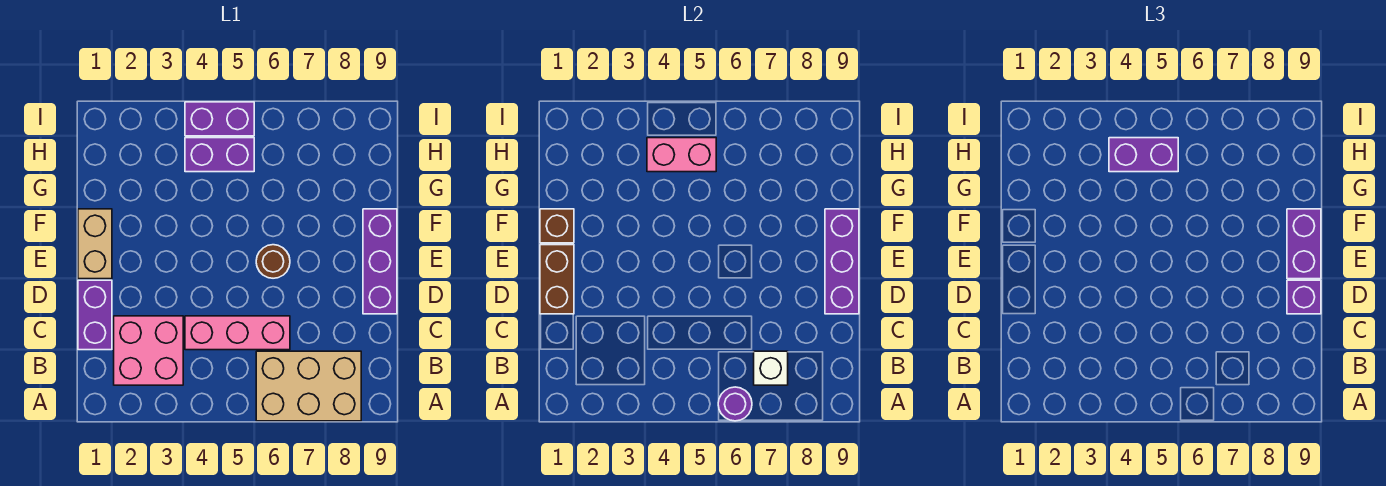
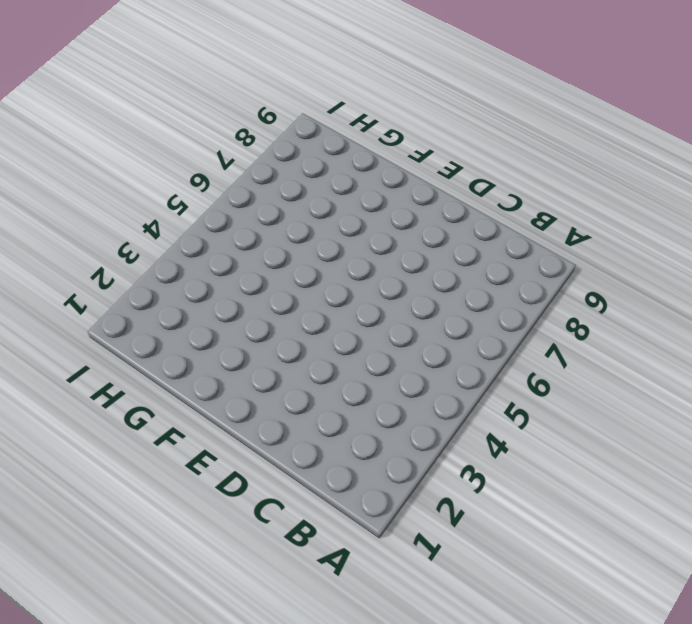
none -> tan brick A6:B8 level 1
none -> pink brick B2:C3 level 1
none -> purple brick C1:D1 level 1

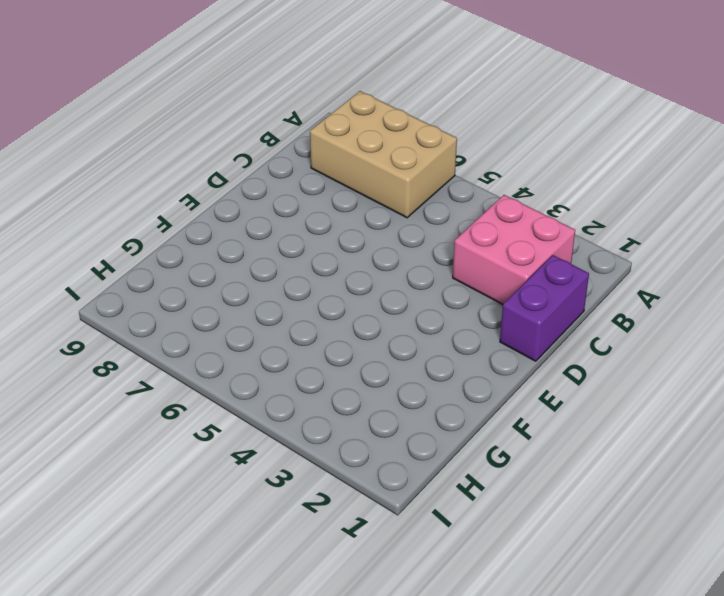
none -> pink brick C4:C6 level 1
none -> purple brick D9:F9 level 1
none -> tan brick E1:F1 level 1

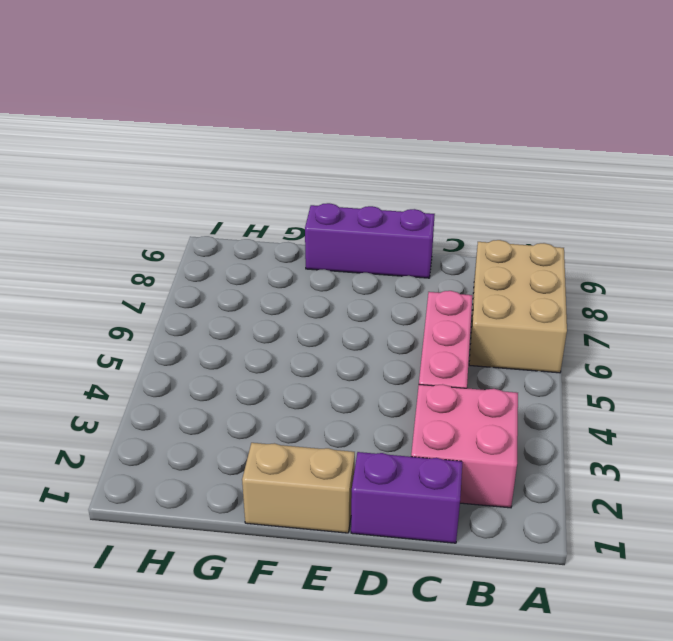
none -> brown round brick E6 level 1
none -> purple brick H4:H5 level 1
none -> purple brick I4:I5 level 1

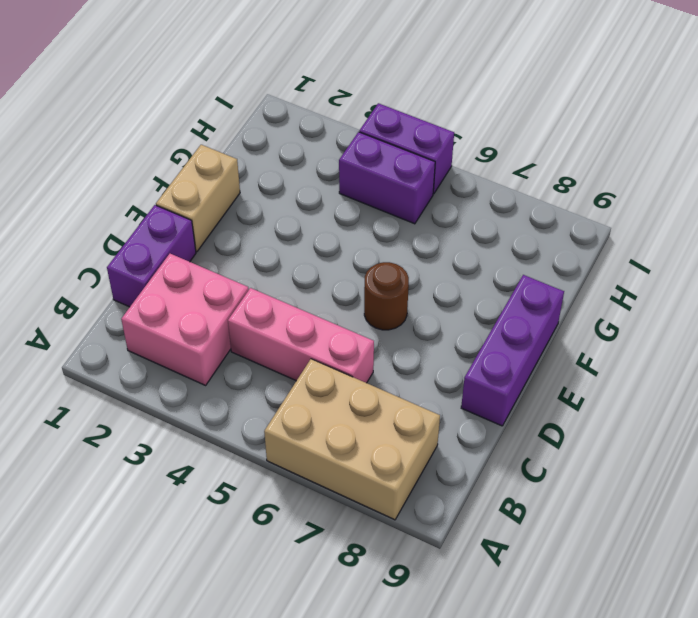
none -> purple round brick A6 level 2
none -> white brick B7 level 2
none -> brown brick D1:E1 level 2

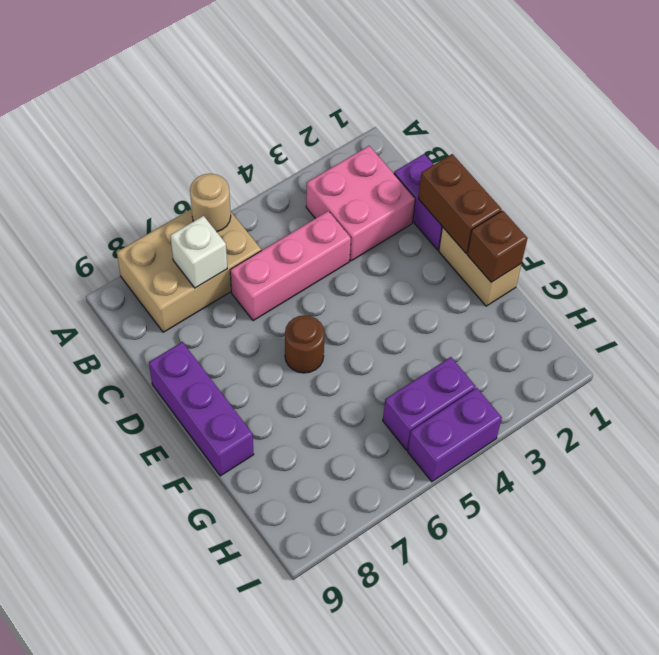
tan round brick A6 level 2 -> purple round brick A6 level 2
none -> purple brick D9:F9 level 2
none -> pink brick H4:H5 level 2
none -> purple brick D9 level 3

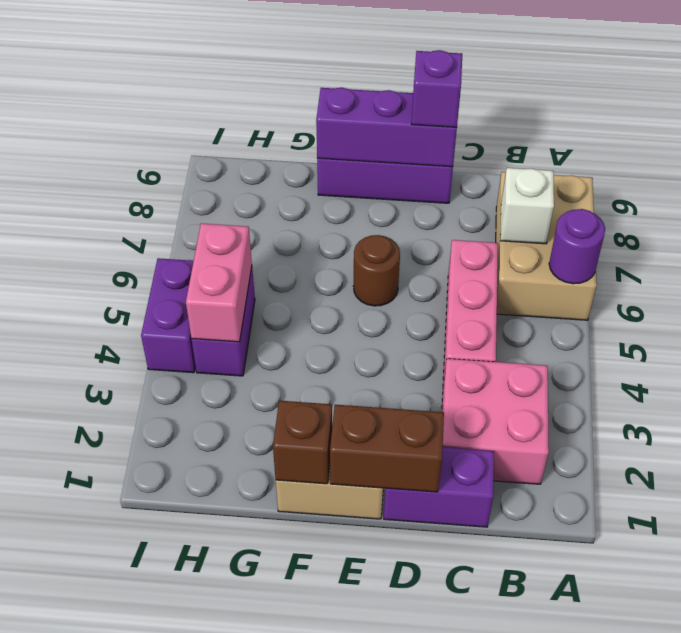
none -> purple brick E9:F9 level 3
none -> purple brick H4:H5 level 3

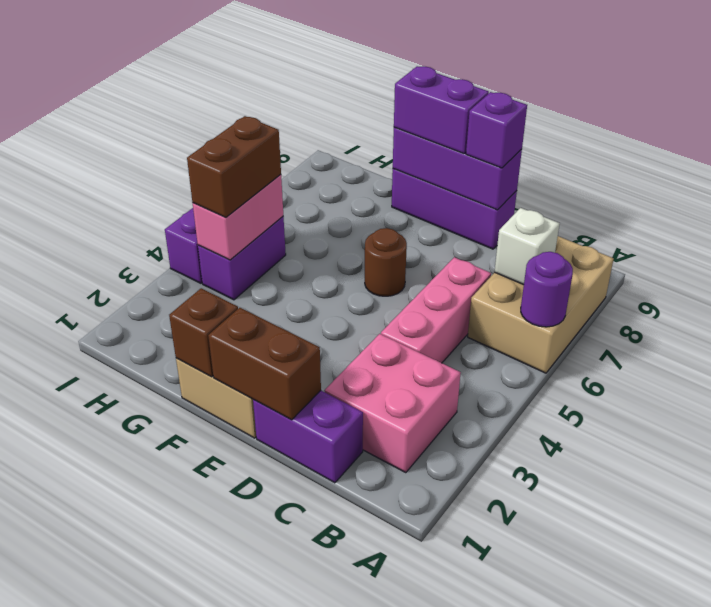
brown brick H4:H5 level 3 -> purple brick H4:H5 level 3

